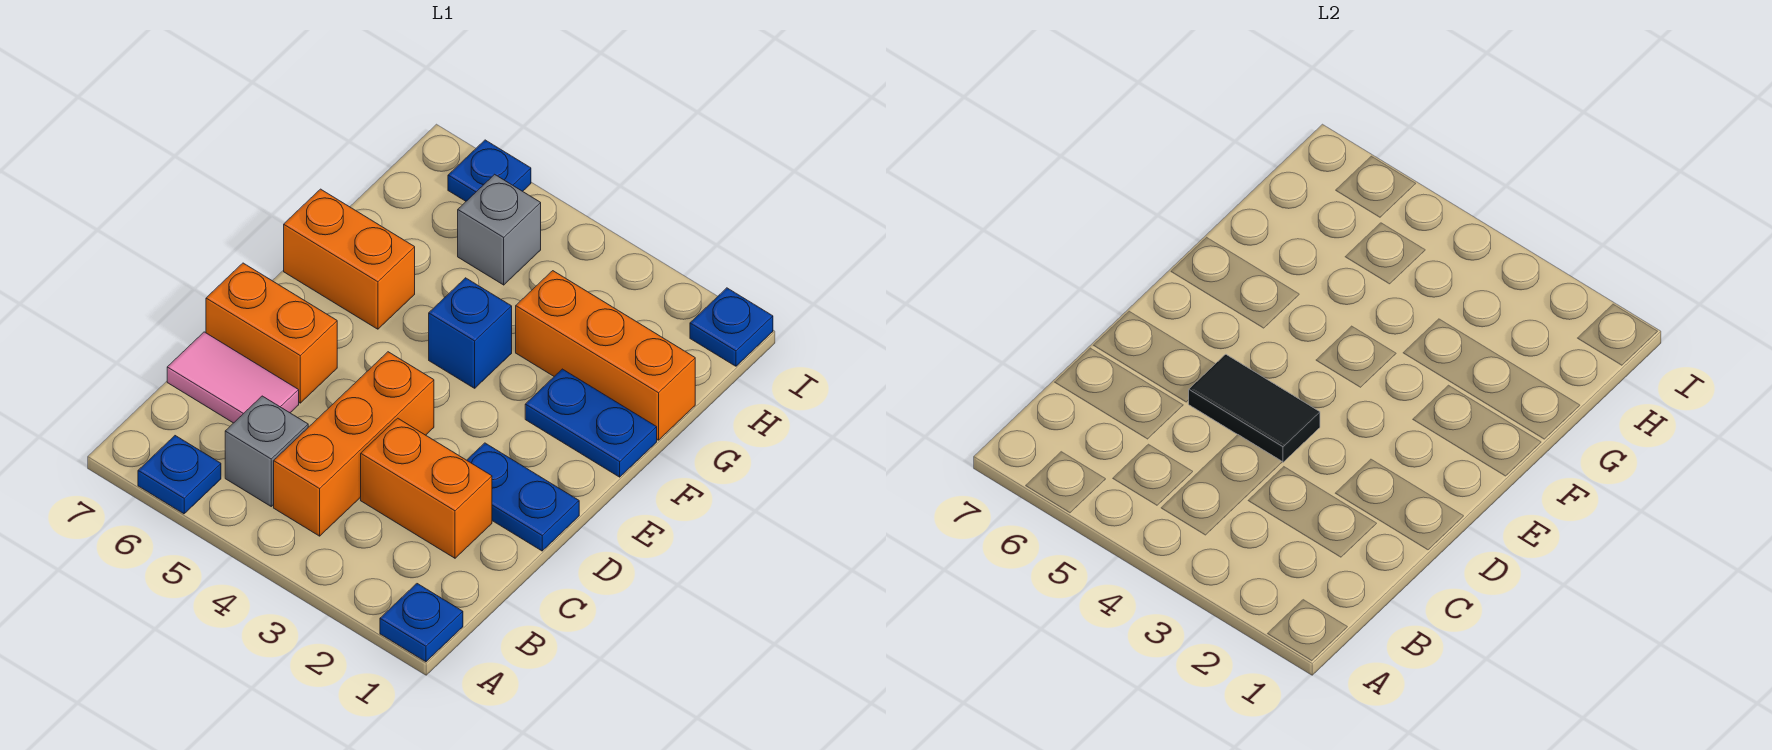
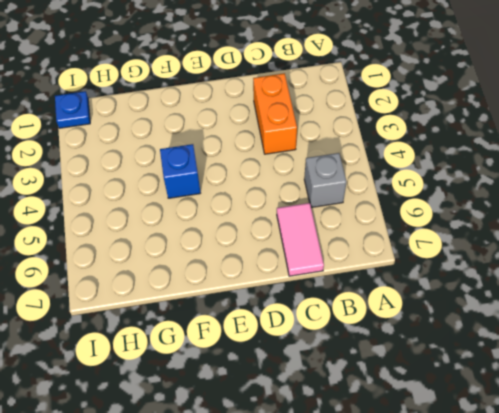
none -> blue plate A1 level 1
none -> blue plate A6 level 1
none -> orange brick B4:D4 level 1

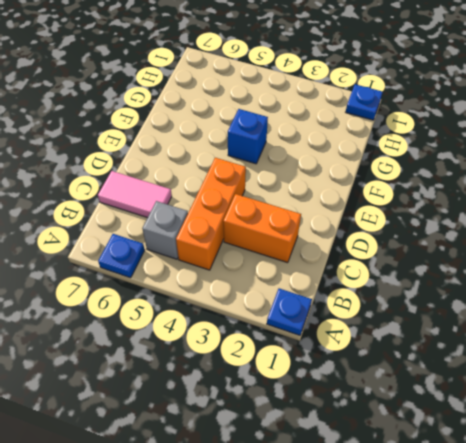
none -> blue plate D1:D2 level 1
none -> orange brick D6:D7 level 1
none -> blue plate F1:F2 level 1

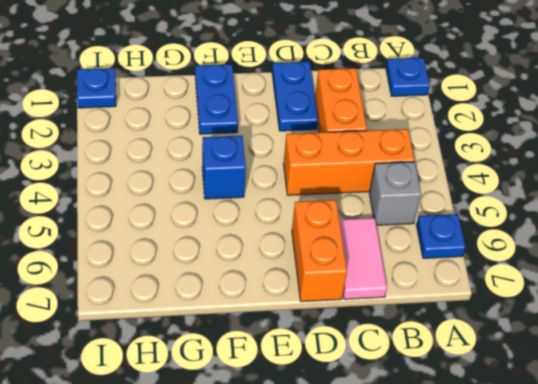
none -> orange brick F6:F7 level 1
none -> orange brick G1:G3 level 1
none -> grey brick H5 level 1

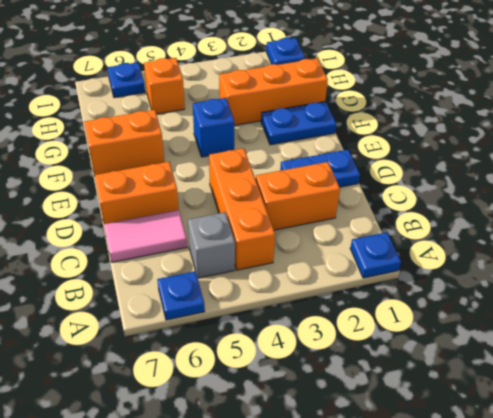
orange brick H5 level 1 -> grey brick H5 level 1
none -> black tile D4:D5 level 2

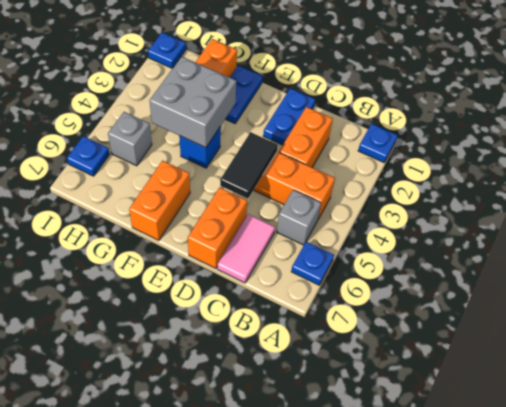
grey brick F3:G4 level 2 -> none

